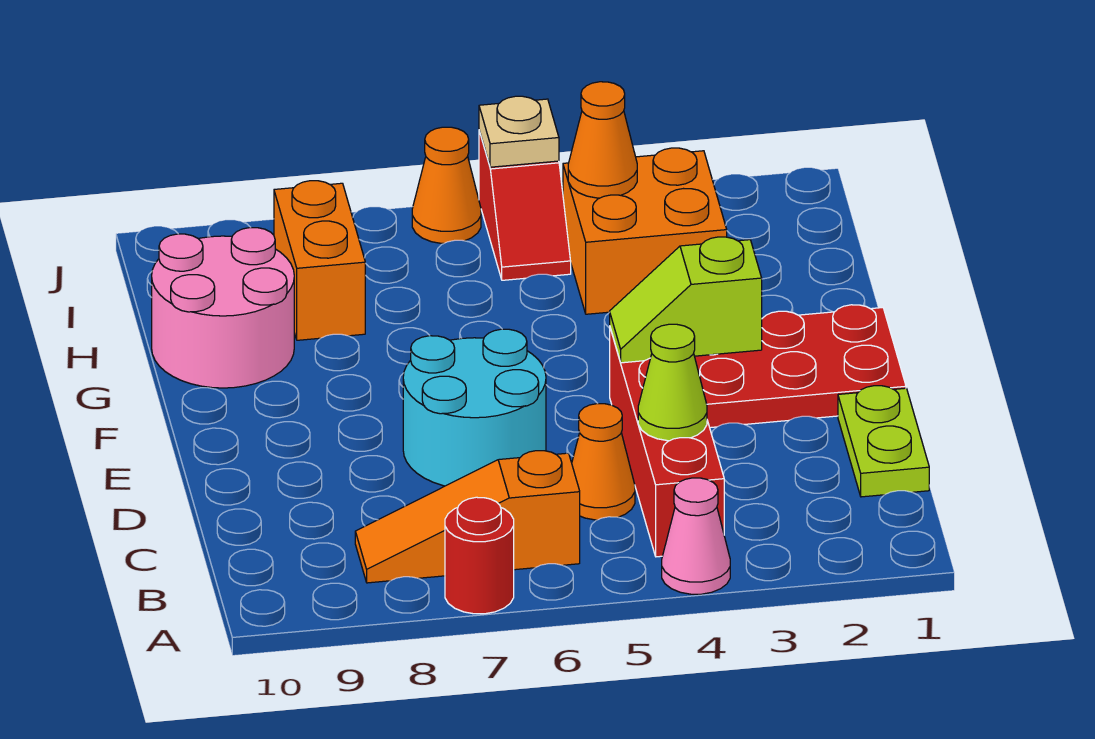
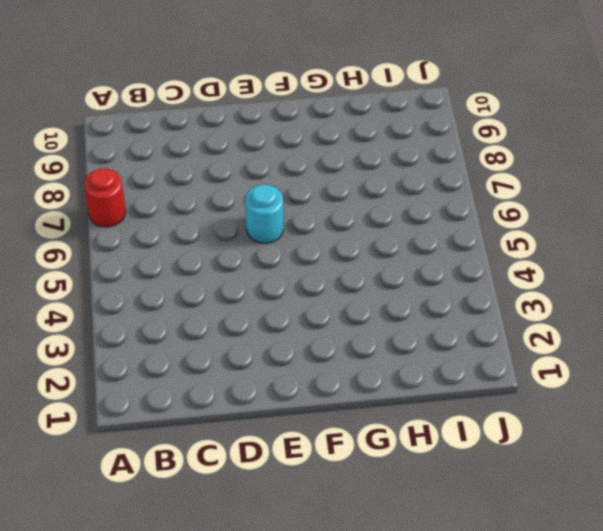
cyan round brick E6 level 1 -> cyan round brick D6:E7 level 1
none -> pink cone A4 level 1
none -> red brick B4:E4 level 1
none -> orange slope B6:B8 level 1 top 6

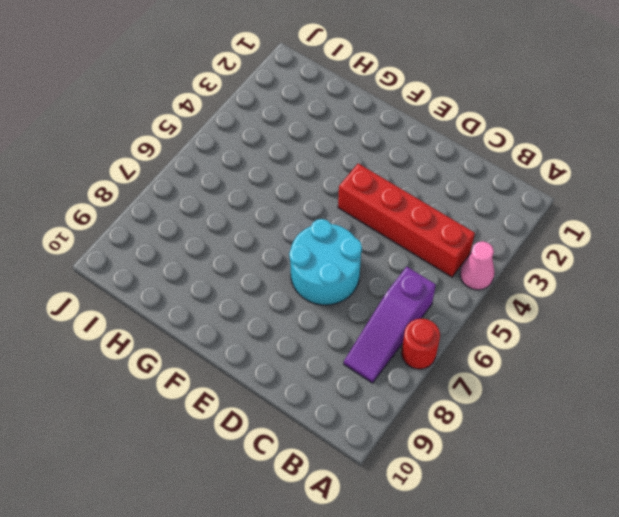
purple slope B6:B8 level 1 top 6 -> orange slope B6:B8 level 1 top 6
none -> lime plate C1:D1 level 1
none -> orange cone C5 level 1
none -> red plate E1:F3 level 1

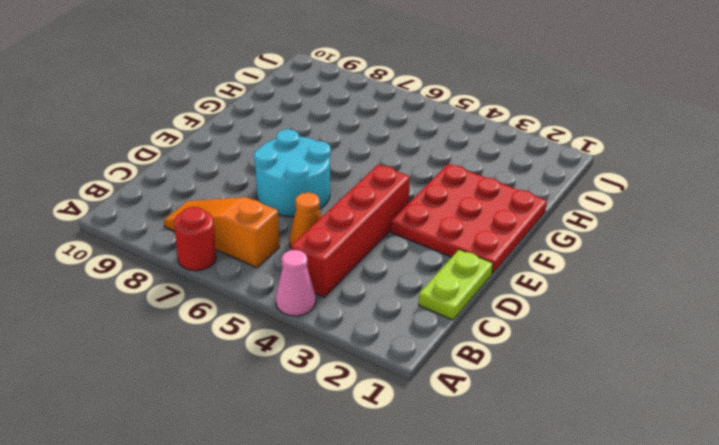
red plate E1:G3 level 1 -> red plate E1:F3 level 1
none -> pink round brick G9:H10 level 1
none -> orange brick H3:I4 level 1
none -> orange brick H8:I8 level 1

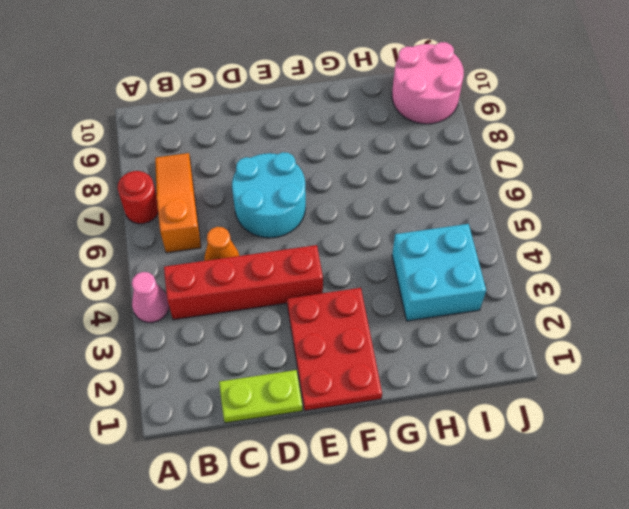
cyan brick H3:I4 level 1 -> orange brick H3:I4 level 1
pink round brick I9:J10 level 1 -> pink round brick G9:H10 level 1
none -> orange brick H8:I8 level 1
none -> red slope I5:J5 level 1 top J
none -> orange cone J6 level 1

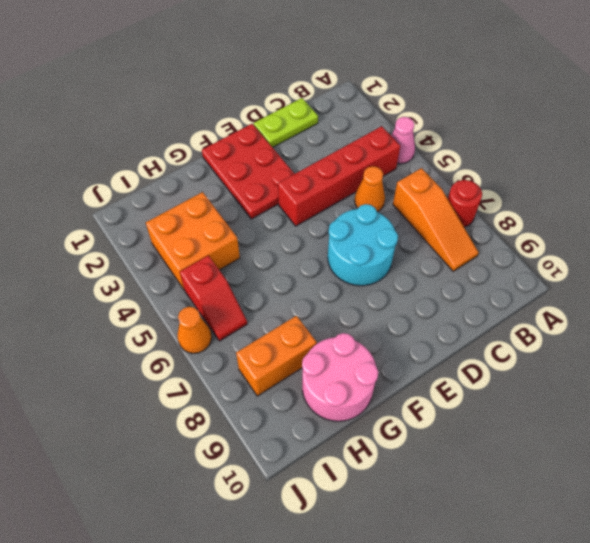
red slope I5:I6 level 1 top 5 -> red slope I5:J5 level 1 top J
none -> lime cone C4 level 2
none -> lime slope E3:E4 level 2 top 3
none -> orange cone I4 level 2

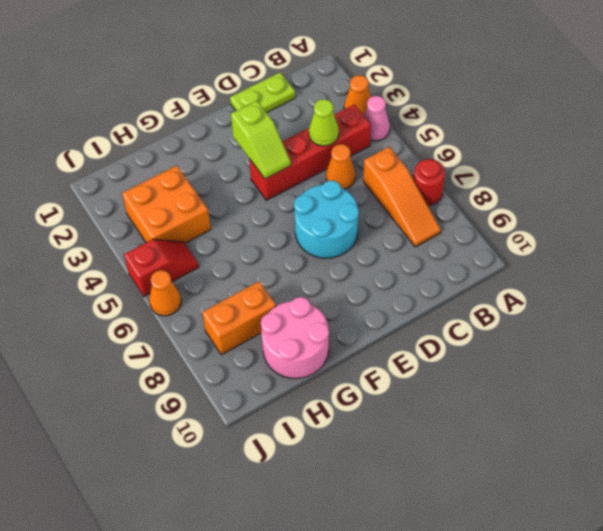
orange cone A3 level 1 -> orange cone I4 level 2
none -> red plate E1:F3 level 1
none -> tan plate J5 level 2

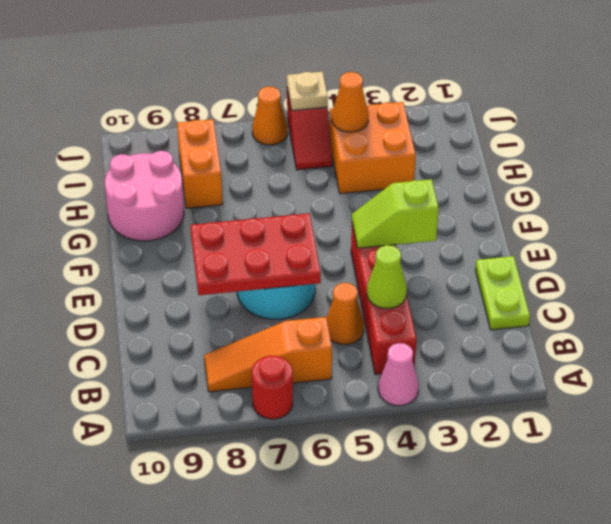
red plate D6:E8 level 2 -> red plate E1:F3 level 1

